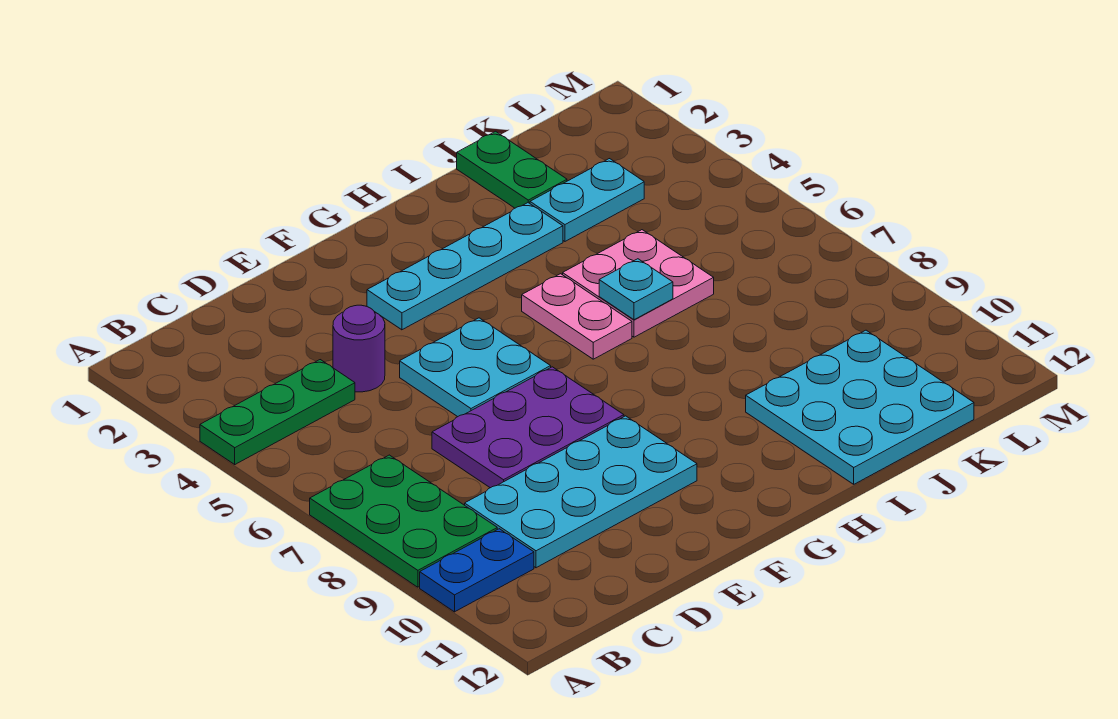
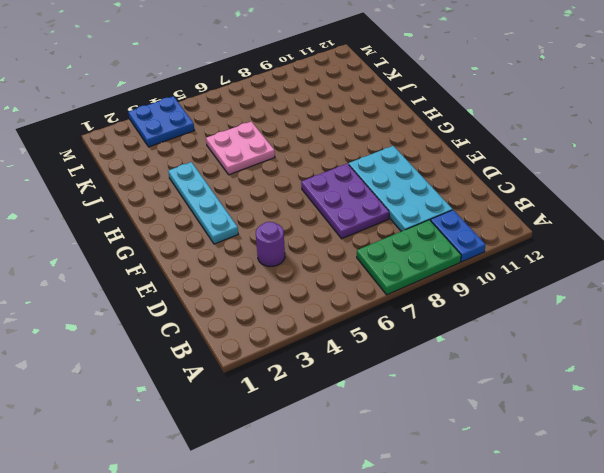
blue plate L3:M4 level 1 -> none
none -> green plate A4:C4 level 1
none -> cyan plate E5:F6 level 1
none -> pink plate H5:H6 level 1

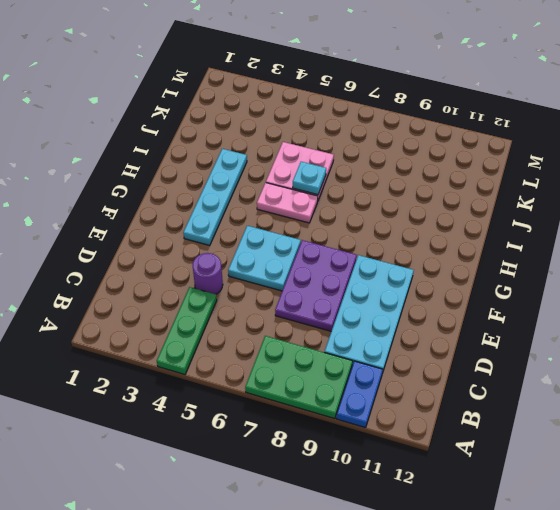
none -> cyan plate I10:K12 level 1
none -> green plate J1:J2 level 1
none -> cyan plate J3:K3 level 1

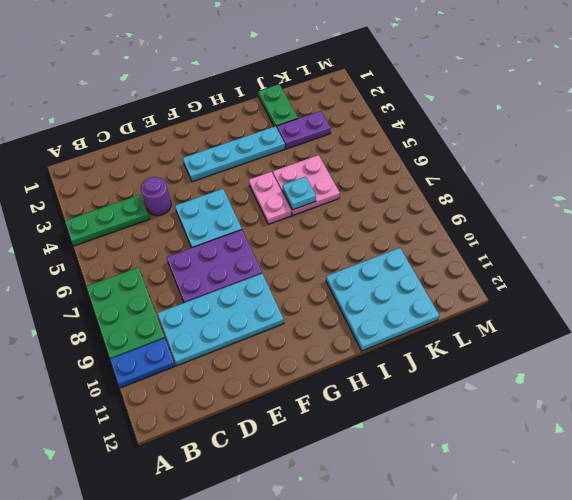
purple plate J3:K3 level 1 -> cyan plate J3:K3 level 1

